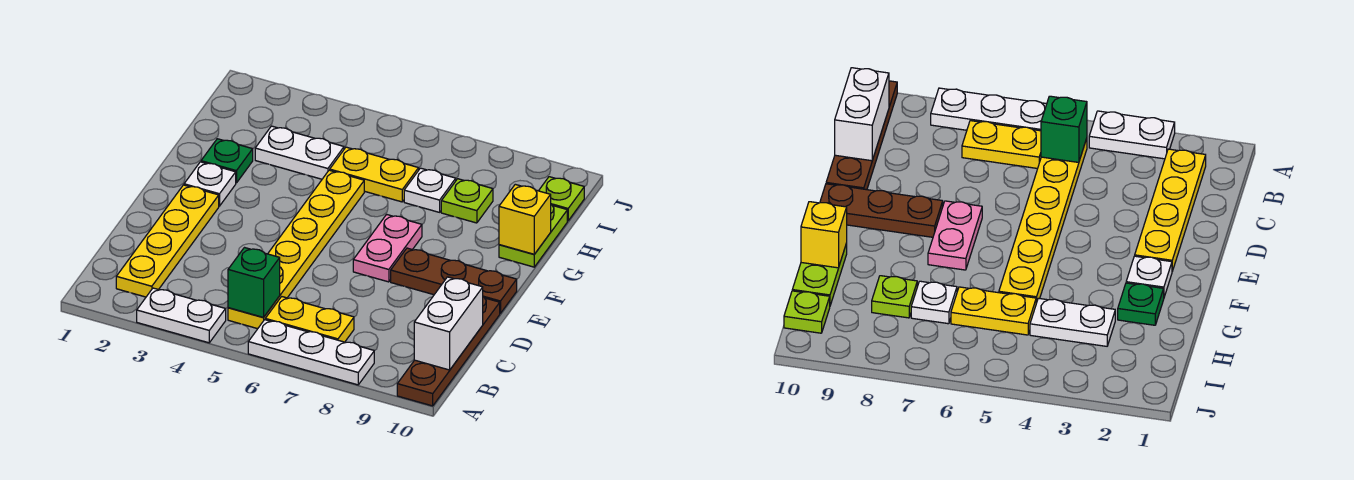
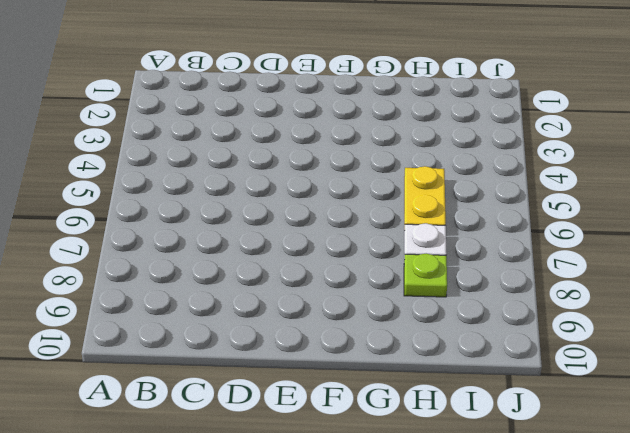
none -> white plate A3:A4 level 1
none -> white plate A6:A8 level 1
none -> brown plate A10:D10 level 1

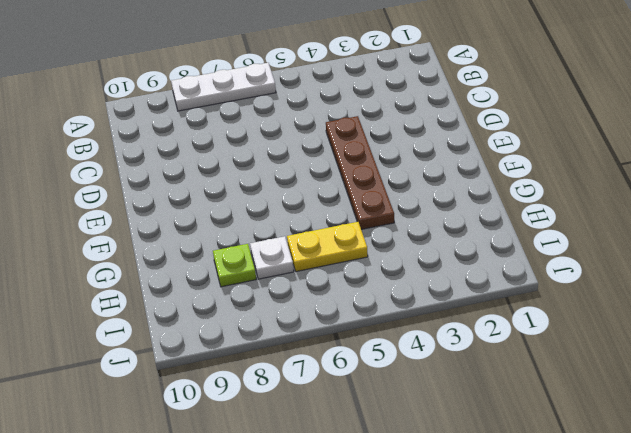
brown plate D4:G4 level 1 -> brown plate A10:D10 level 1
none -> white plate A3:A4 level 1
none -> yellow plate B2:E2 level 1
none -> yellow plate B5:G5 level 1

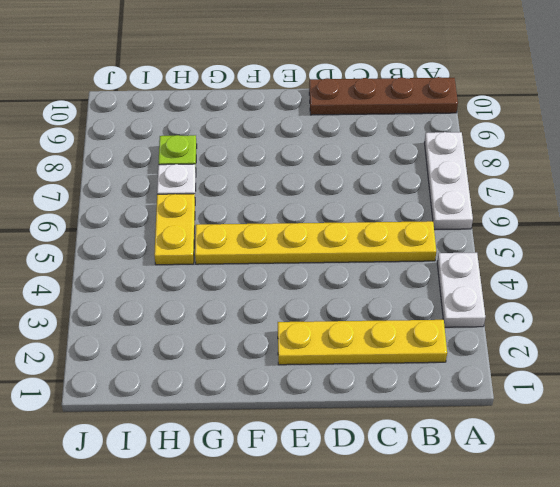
none -> yellow plate B6:B7 level 1
none -> pink plate E7:F7 level 1
none -> brown plate E8:E10 level 1

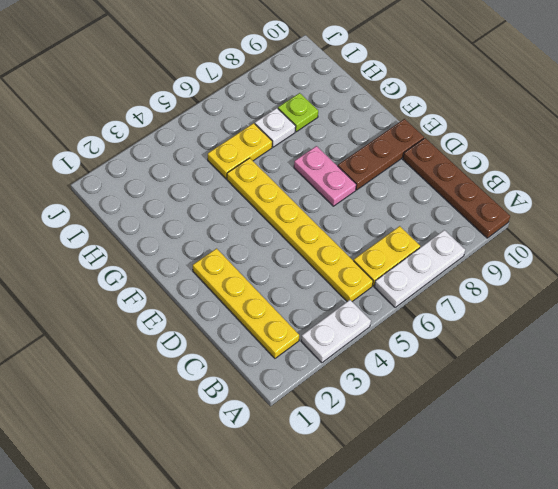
none -> white plate F2 level 1
none -> green plate G2 level 1
none -> lime plate G10:H10 level 1

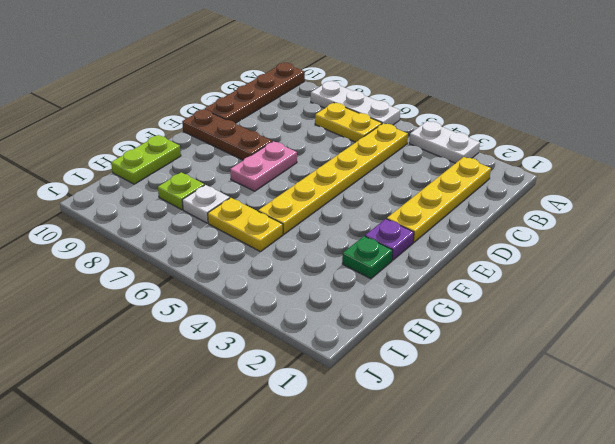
purple plate F2 level 1 -> white plate F2 level 1
none -> white plate H3:H4 level 1
none -> lime plate I10 level 1
none -> green brick B5 level 2

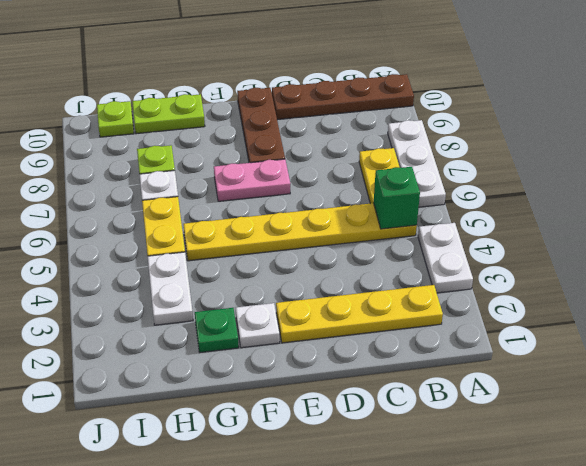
none -> white brick B10:C10 level 2
none -> yellow brick G10 level 2

